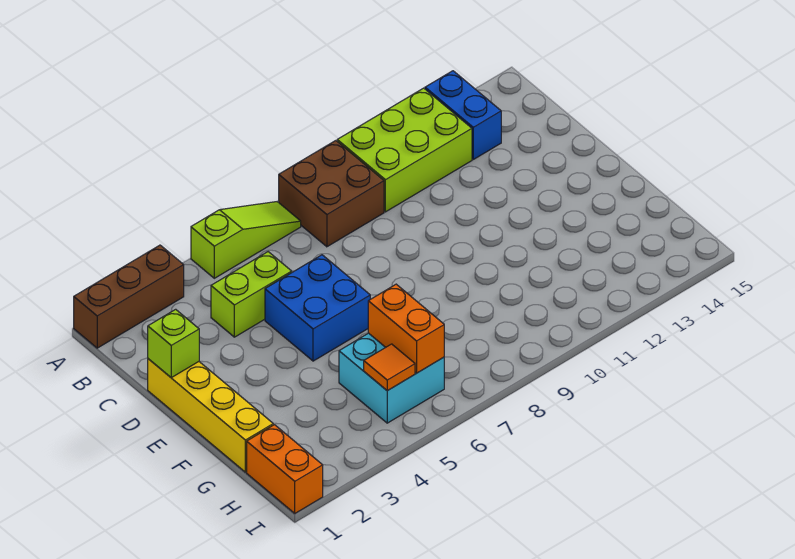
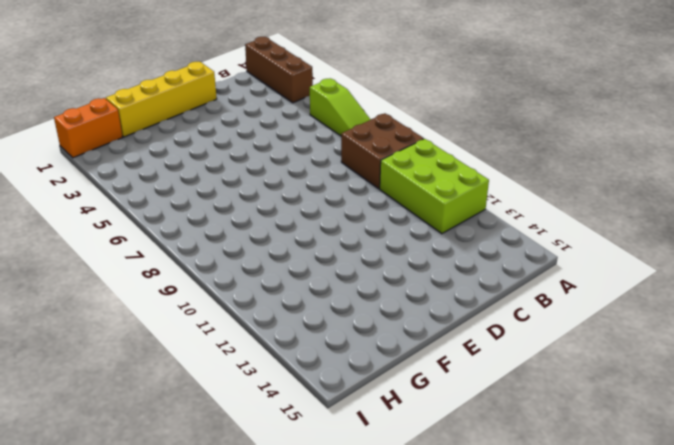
none -> blue brick A13:B13 level 1
none -> lime brick C4:C5 level 1
none -> blue brick D5:E6 level 1

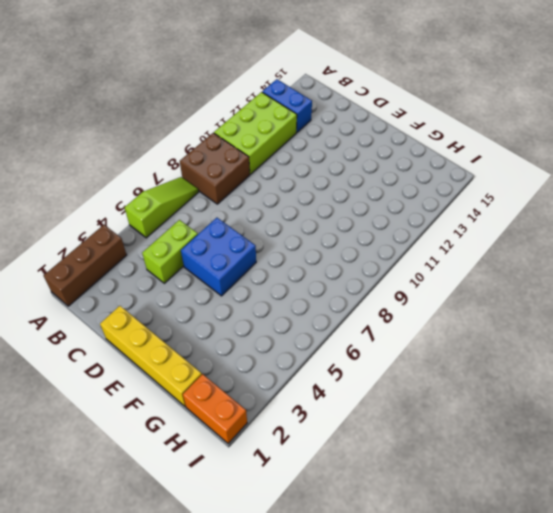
none -> cyan brick G5:H6 level 1
none -> lime brick D1 level 2
none -> orange brick G6:H6 level 2

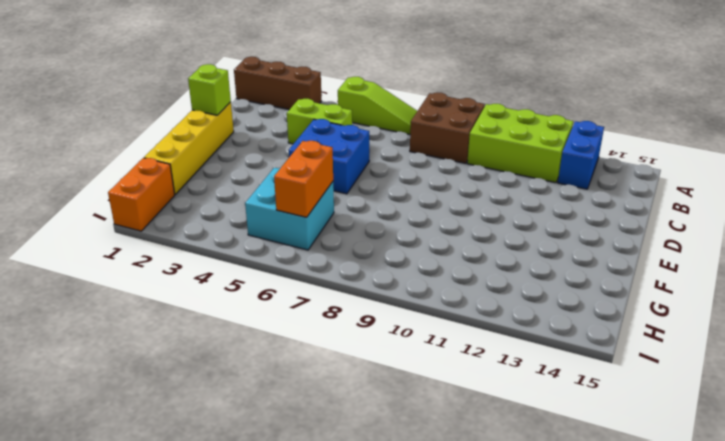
none -> orange tile H5 level 2

